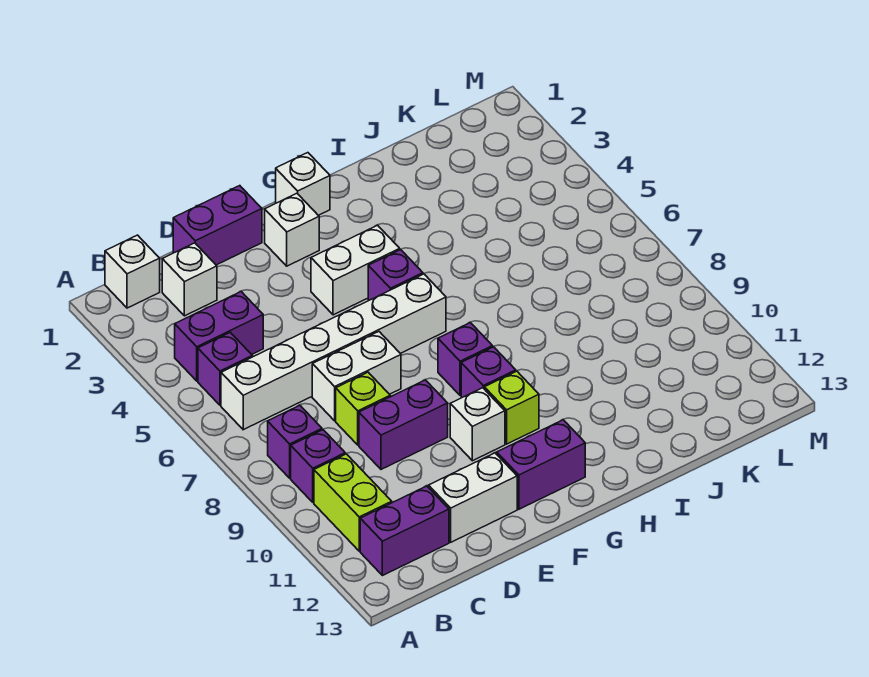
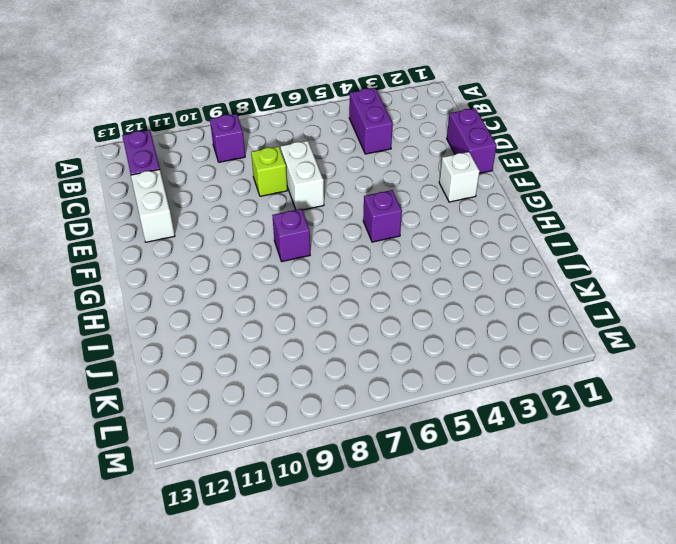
none -> white brick B1 level 1
none -> purple brick B5 level 1
none -> white brick B6:G6 level 1

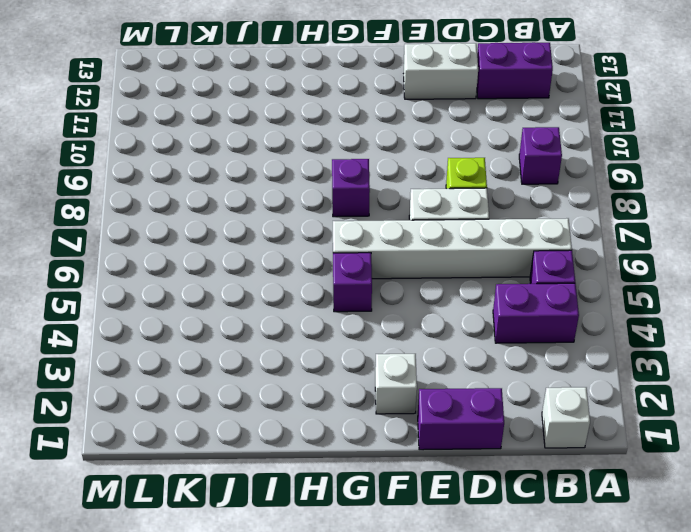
none -> purple brick B8 level 1
none -> lime brick B10:B11 level 1
none -> white brick C2 level 1

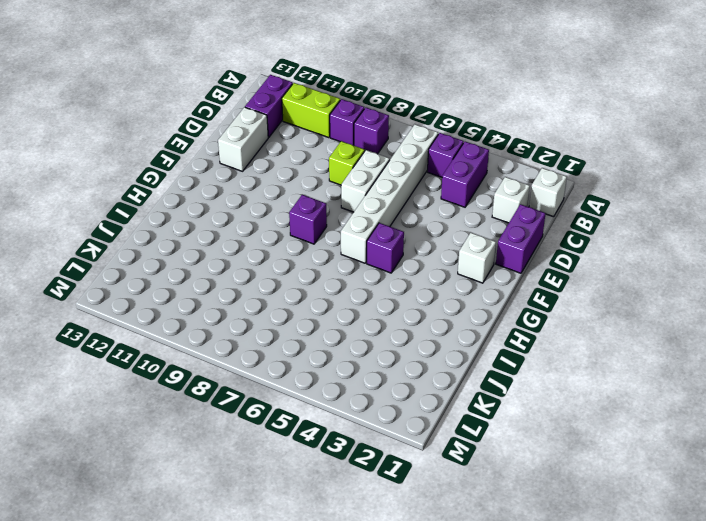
none -> purple brick D9:E9 level 1
none -> white brick F4:G4 level 1
none -> white brick F10 level 1

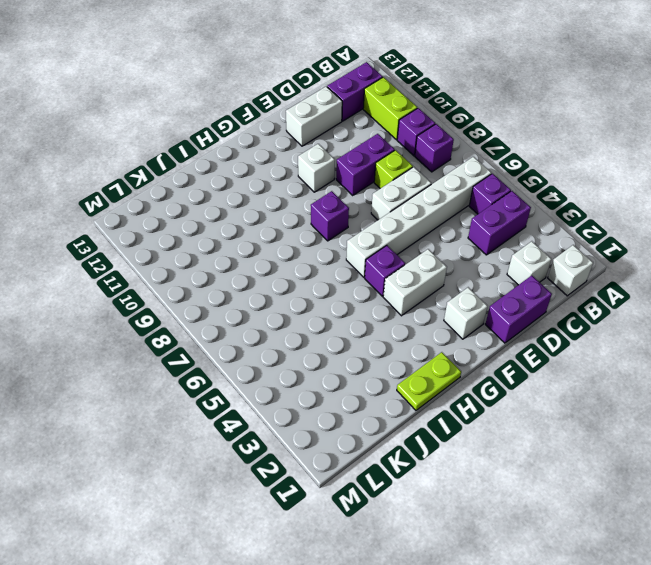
lime plate H1:I1 level 1 -> none
none -> purple brick F12:G12 level 1
none -> white brick G1 level 1
none -> purple brick G9 level 1

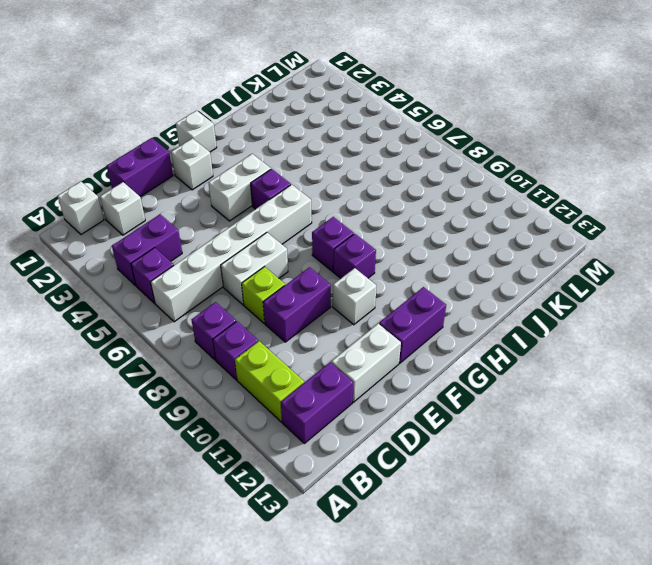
none -> lime brick G10 level 1

